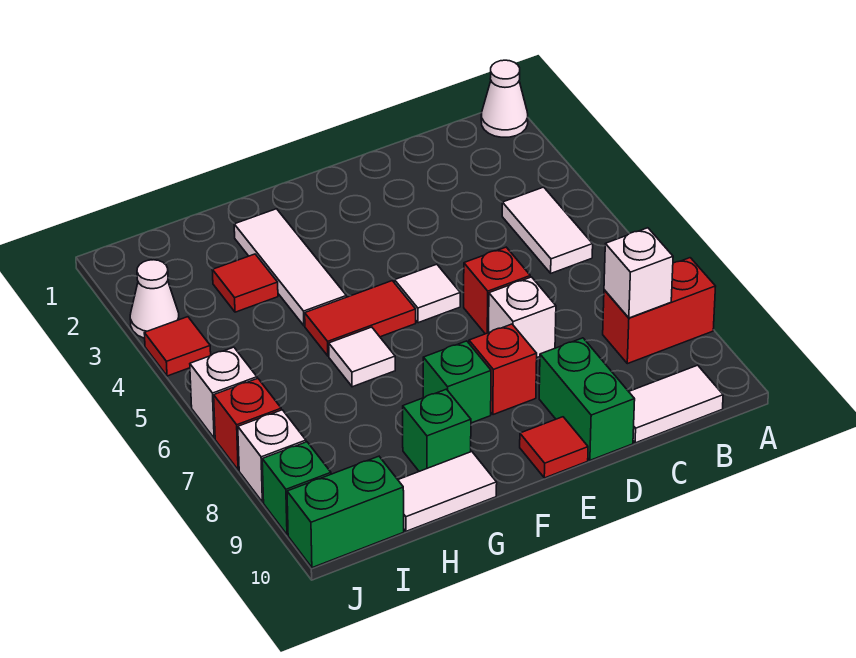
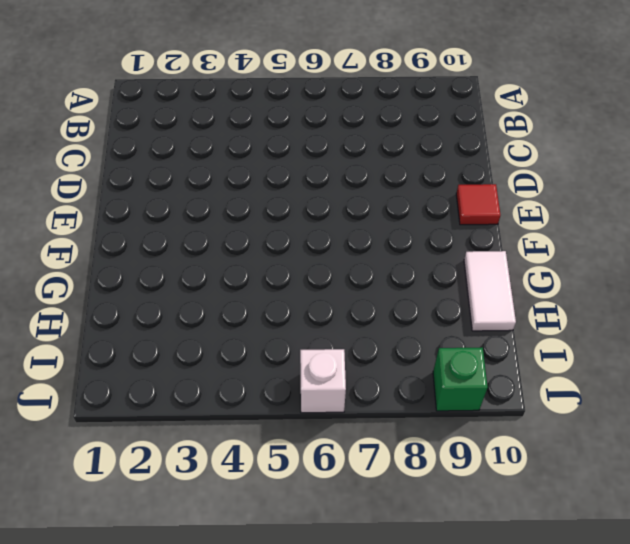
none -> white cone A1 level 1
none -> red brick A8:B8 level 1
none -> white tile B4:B5 level 1

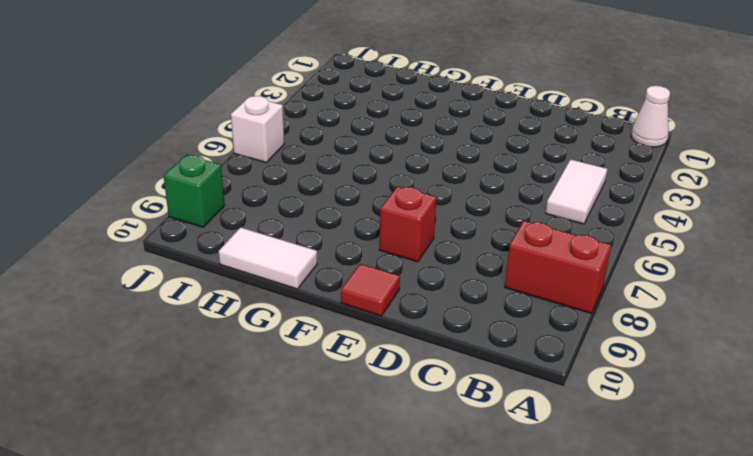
none -> white tile B10:C10 level 1
none -> red brick D6 level 1
none -> white brick D7 level 1

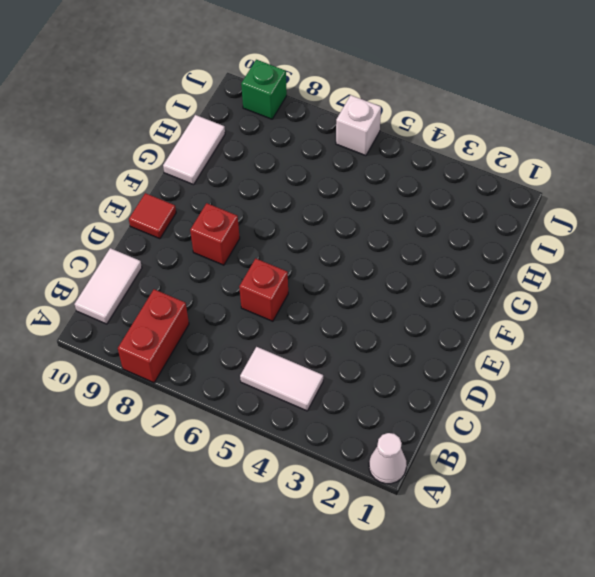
none -> white brick D7 level 1
none -> green brick D9:D10 level 1
none -> white tile E5 level 1

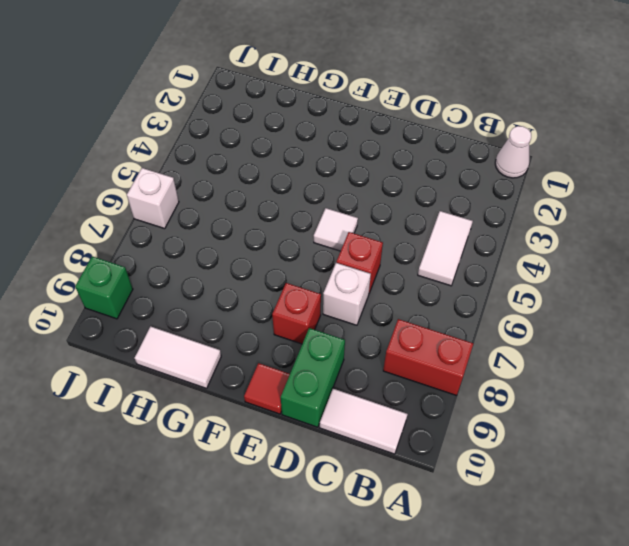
none -> red tile F5:G5 level 1
none -> green brick F8 level 1
none -> white tile G2:G4 level 1

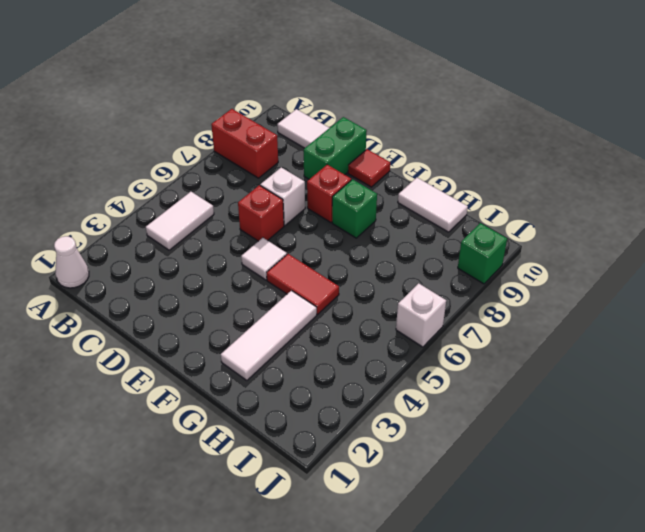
none -> white tile G6 level 1
none -> green brick G9 level 1
none -> red tile H3 level 1

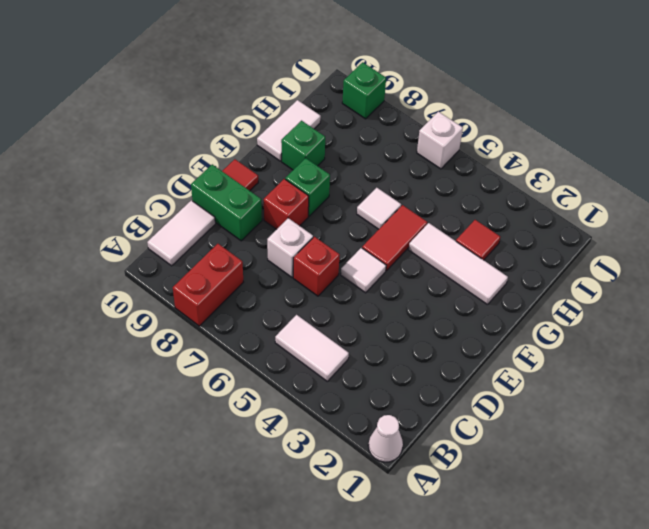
none -> green brick I10:J10 level 1
none -> white cone J3 level 1
none -> red tile J4 level 1

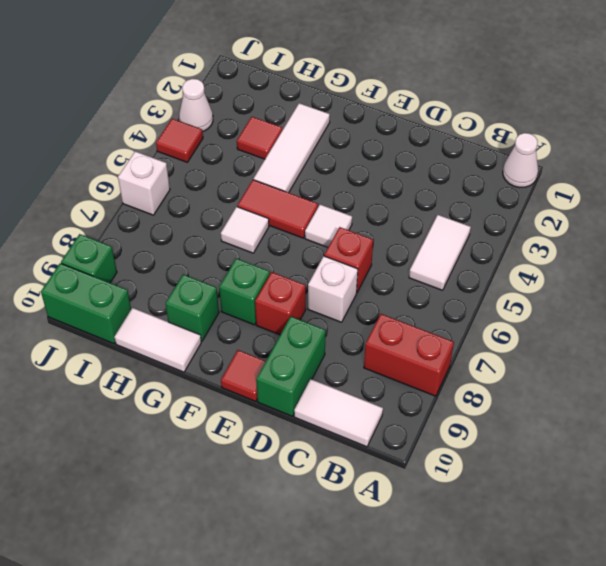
none -> red brick J7 level 1
none -> white brick J8 level 1
none -> white brick B8 level 2

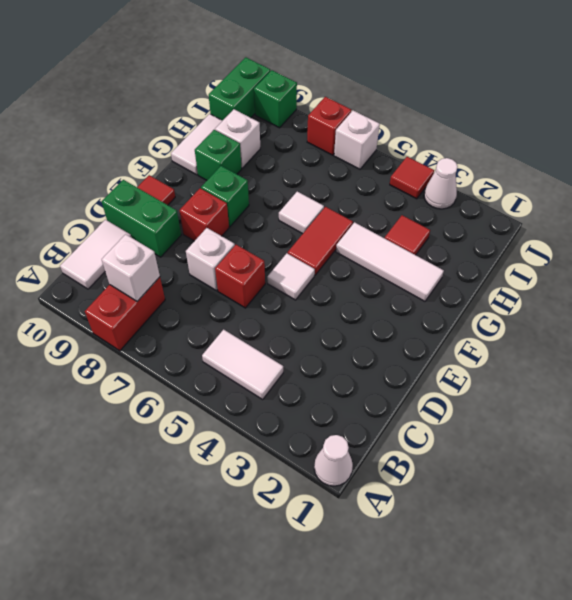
white brick H9 level 1 -> white brick J8 level 1

